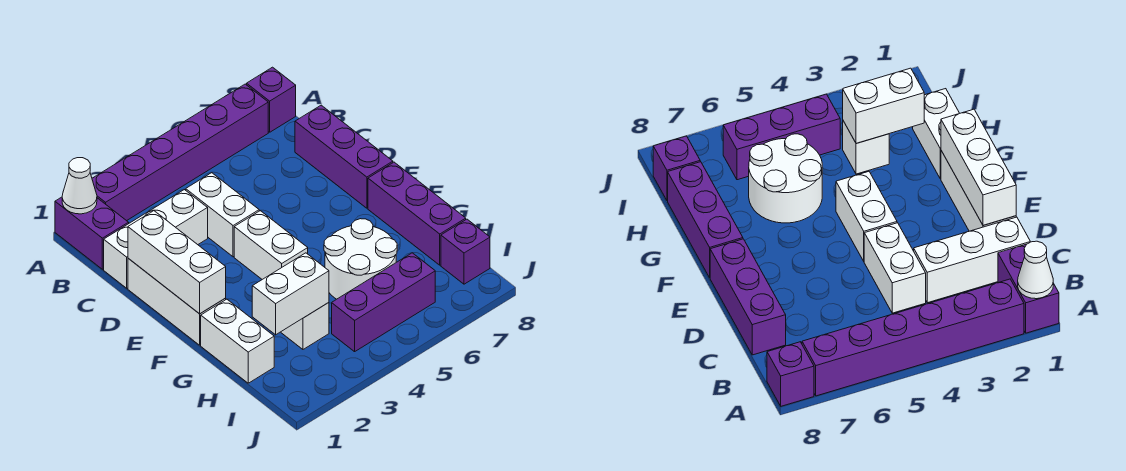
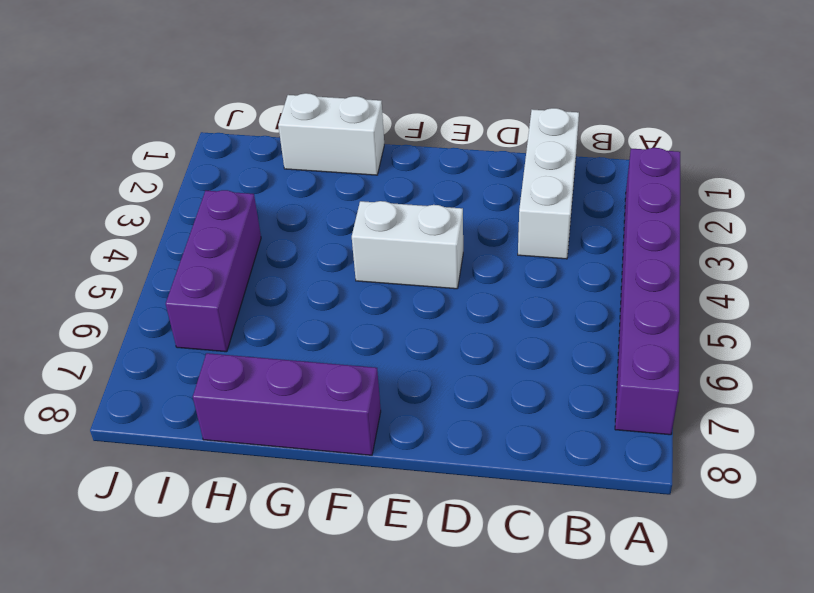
none -> purple brick A1:B1 level 1
none -> purple brick A8 level 1
none -> white brick C4:D4 level 1

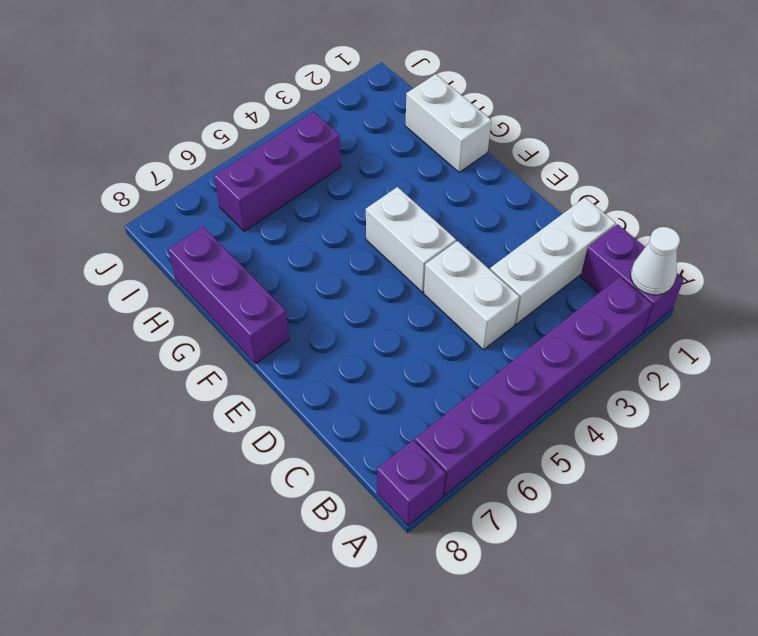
none -> purple brick C8:E8 level 1
none -> white brick D1:F1 level 1
none -> white round brick G5:H6 level 1

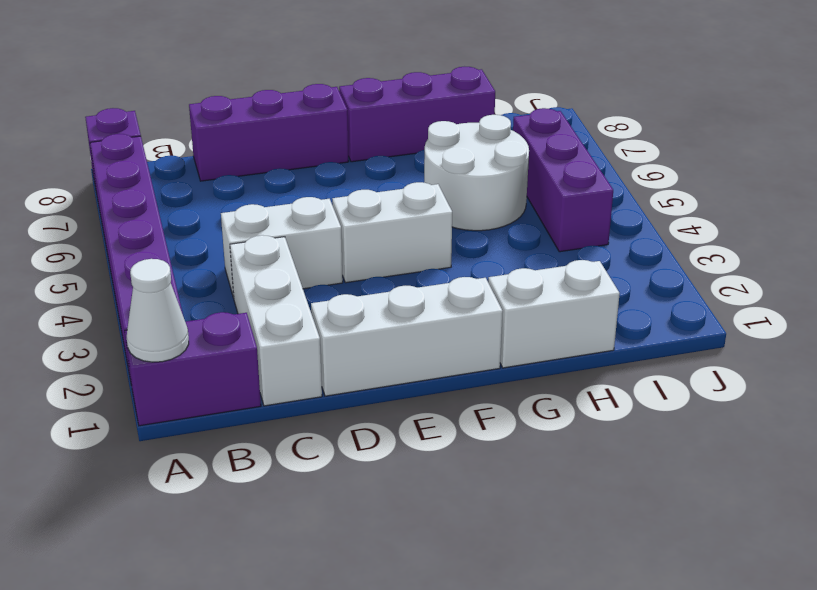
none -> white brick H3 level 1
none -> purple brick I8 level 1
none -> white brick D1:F1 level 2

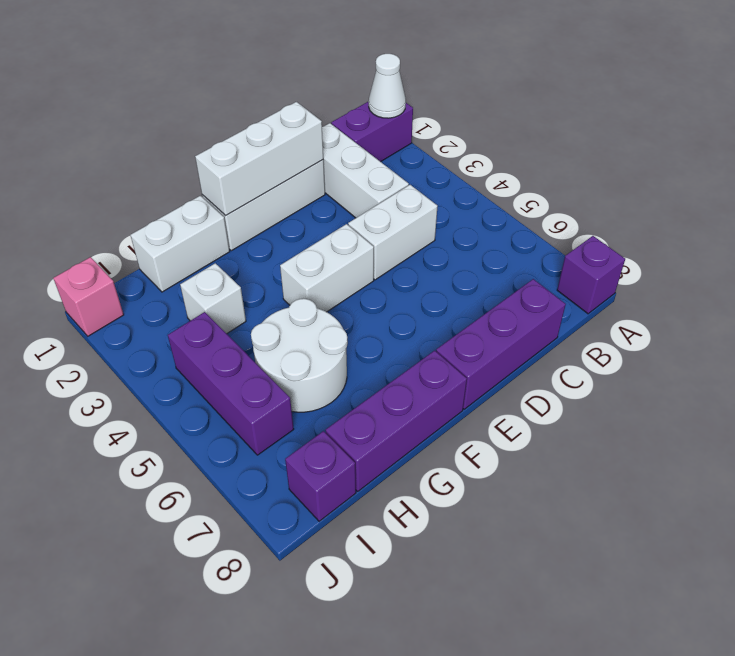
pink brick J1 level 1 -> none
none -> purple brick A2:A7 level 1
none -> white brick H2:H3 level 2

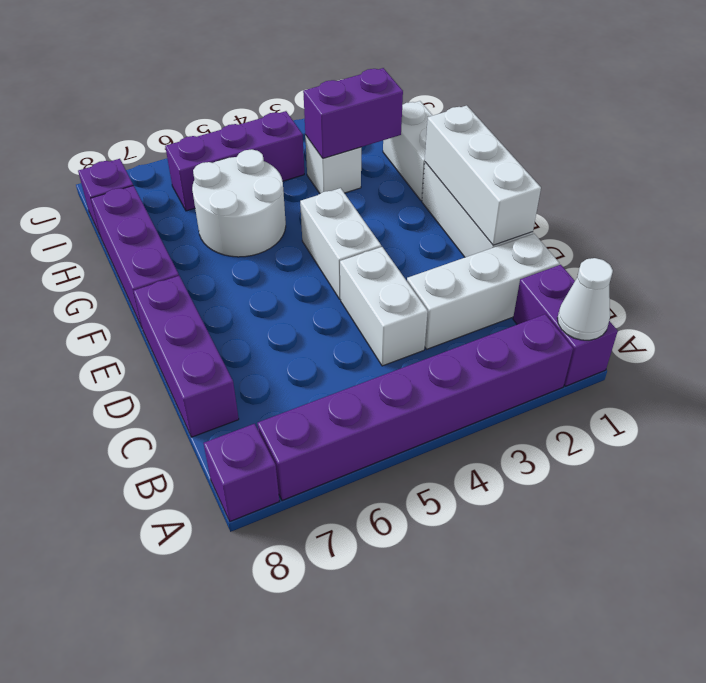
purple brick H2:H3 level 2 -> white brick H2:H3 level 2

